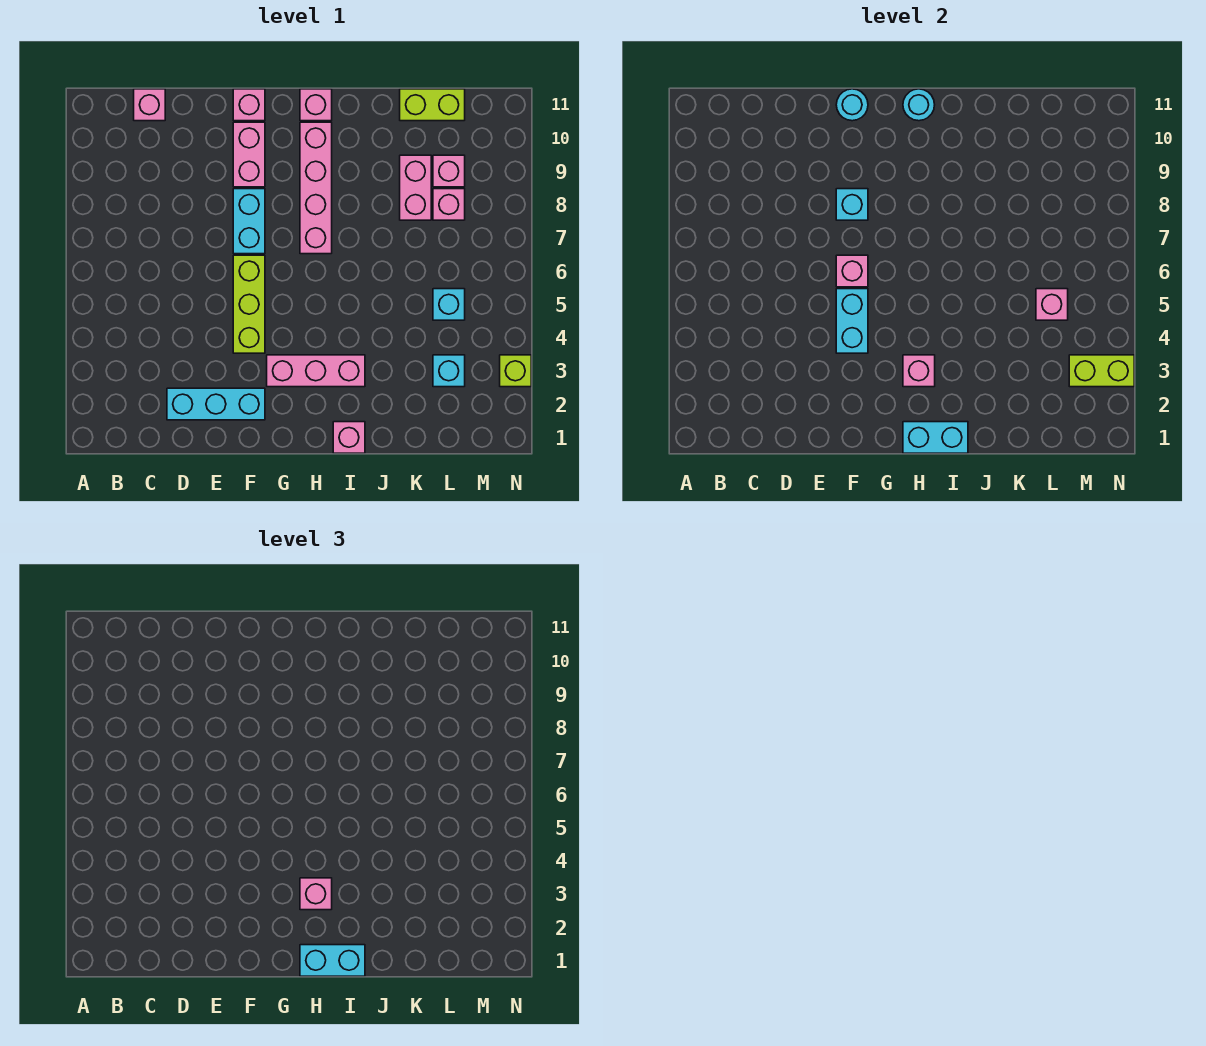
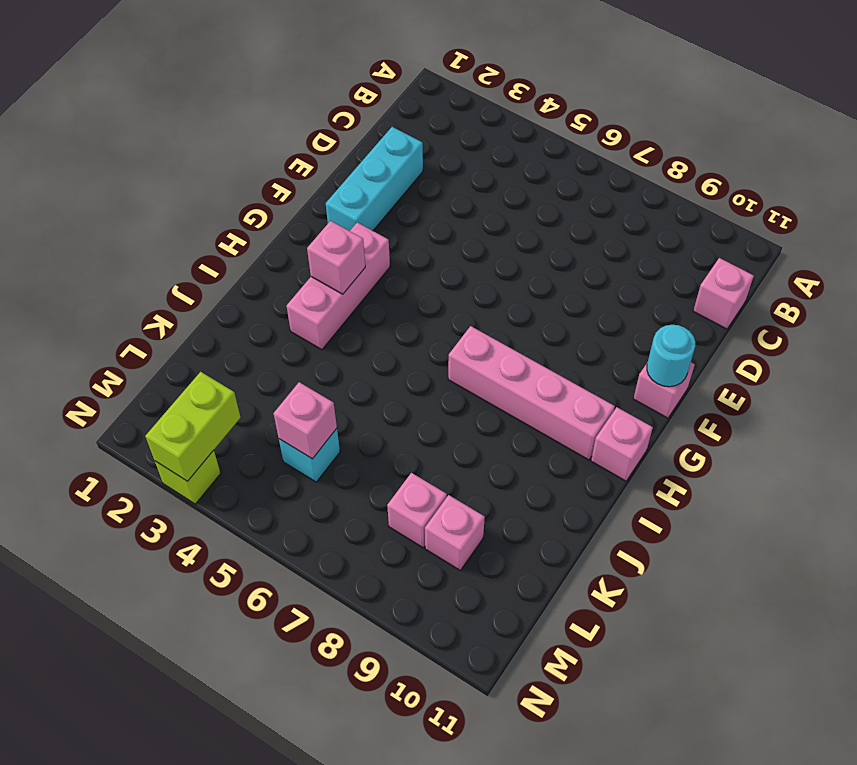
none -> lime brick F4:F6 level 1
none -> cyan brick F7:F8 level 1
none -> pink brick F9:F10 level 1

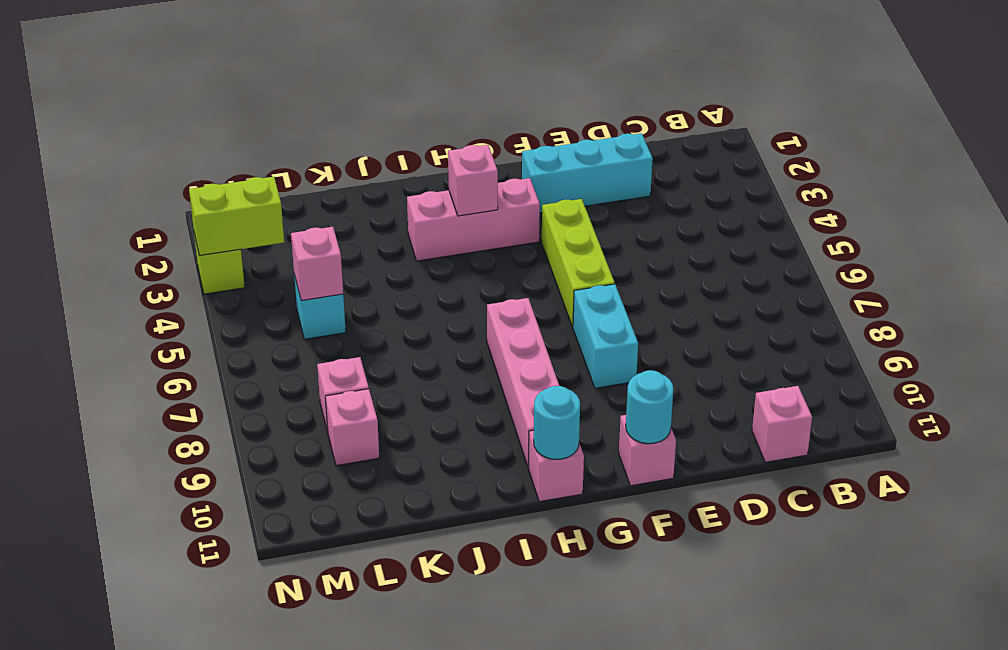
none -> pink brick F9:F10 level 1
none -> pink brick I1 level 1
none -> pink brick K8:K9 level 1

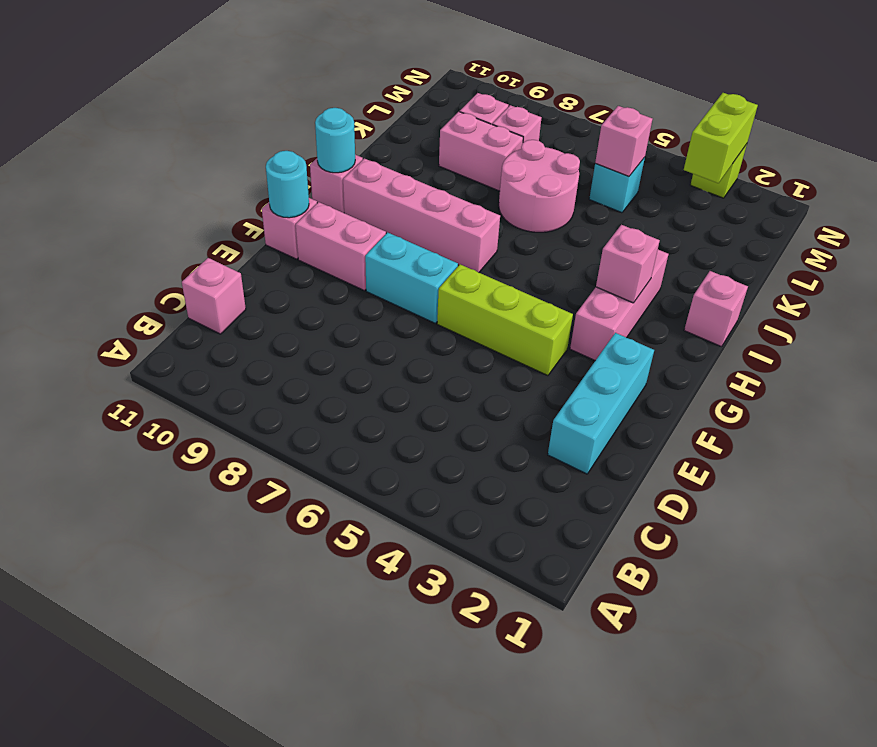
pink round brick J6:K7 level 1 -> none
none -> lime brick K11:L11 level 1
none -> cyan brick L3 level 1
none -> cyan brick F4:F5 level 2

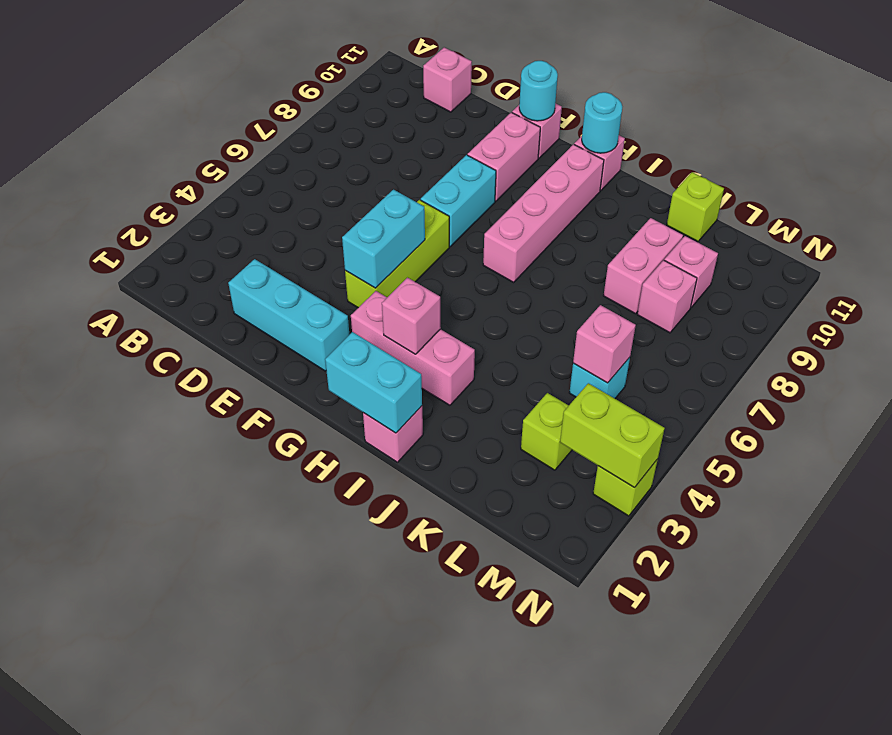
lime brick K11 level 1 -> lime brick K11:L11 level 1
lime brick L3 level 1 -> cyan brick L3 level 1
none -> pink brick F6 level 2
none -> cyan brick F8 level 2
none -> cyan brick H1:I1 level 3

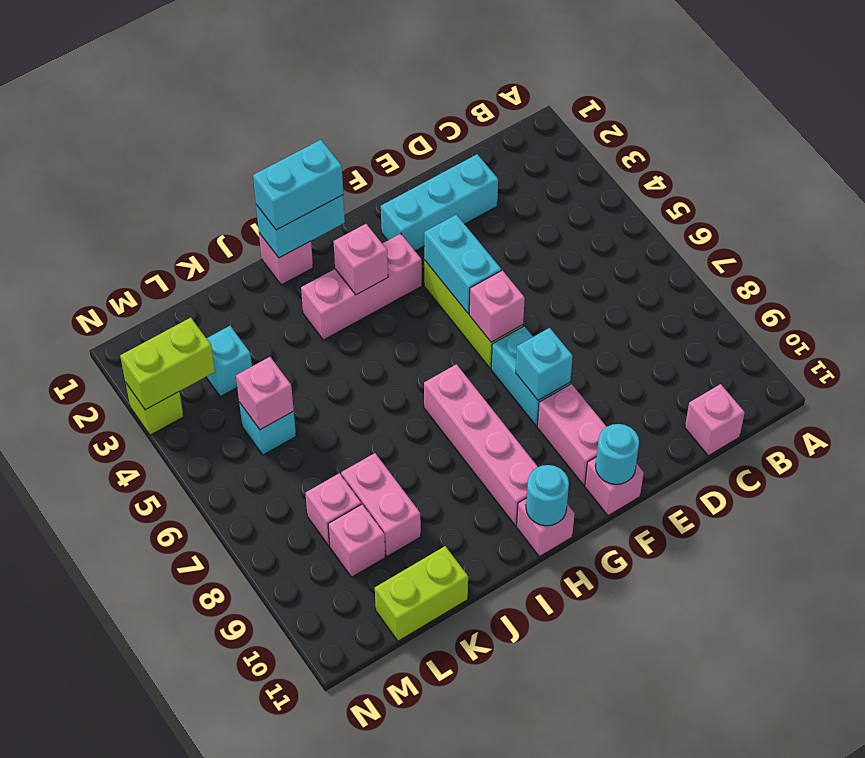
none -> pink brick H3 level 3

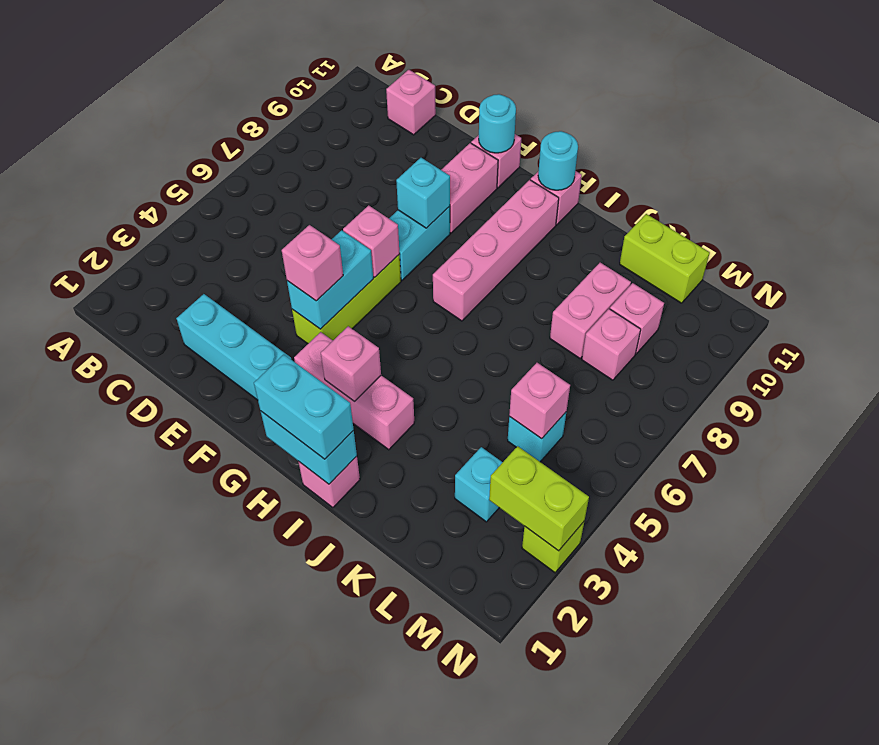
pink brick F4 level 3 -> pink brick H3 level 3

